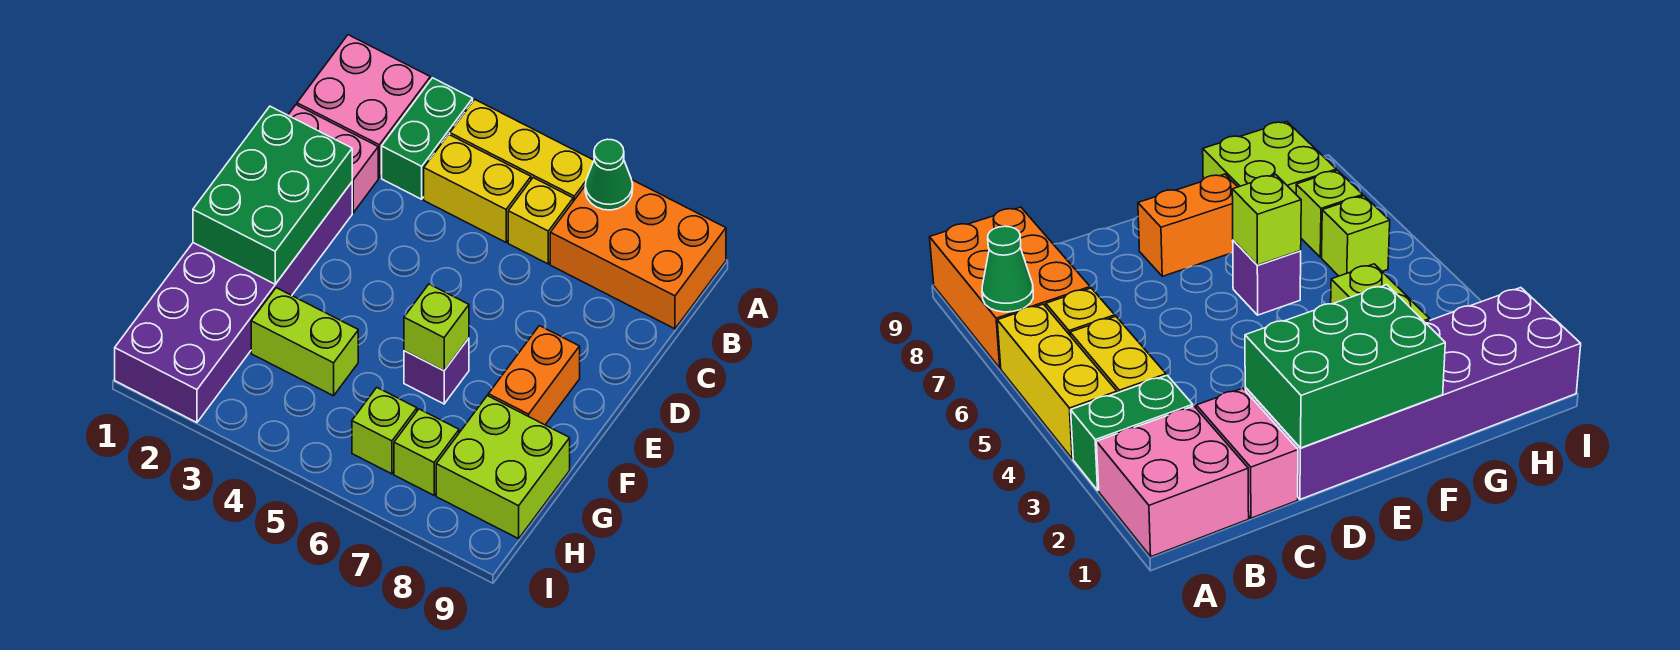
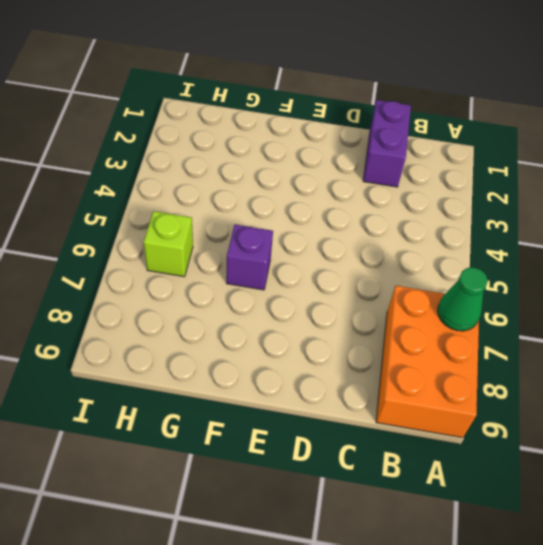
purple brick C1:C2 level 1 -> pink brick C1:C2 level 1
none -> pink brick A1:B2 level 1
none -> green brick A3:B3 level 1
none -> yellow brick A4:A6 level 1

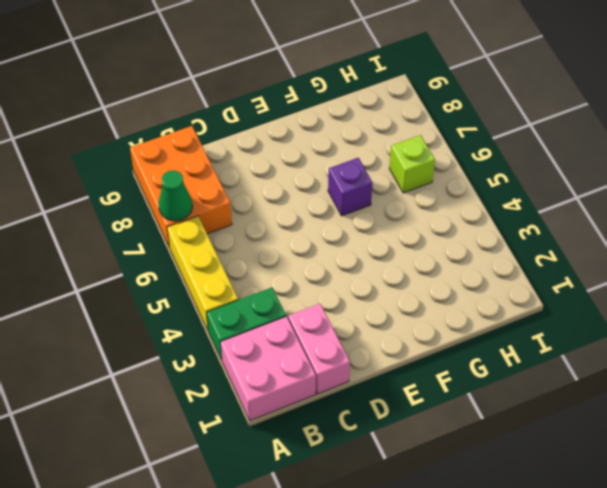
none -> yellow brick B4:B5 level 1
none -> yellow brick B6 level 1
none -> purple brick D1:I2 level 1

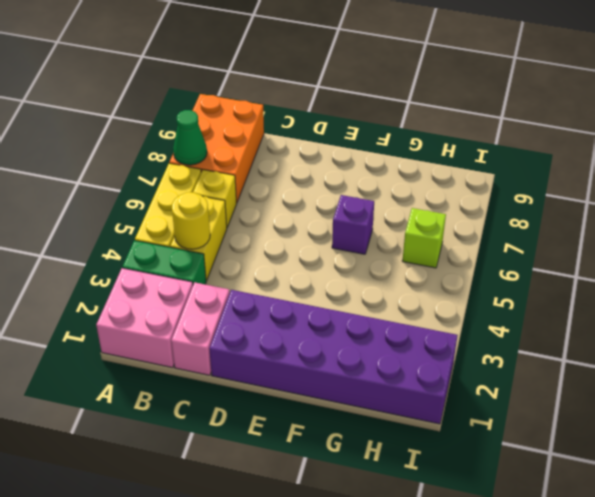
yellow round brick B4 level 2 -> none
none -> orange brick E8:F8 level 1
none -> lime brick G3:G4 level 1
none -> lime brick G8:H9 level 1

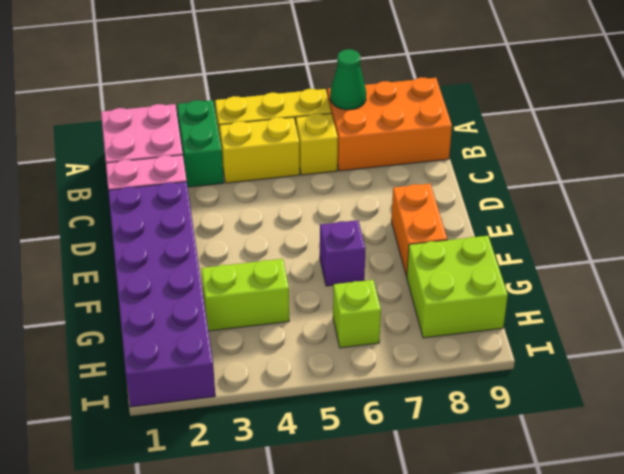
none -> lime brick H7 level 1
none -> green brick D1:F2 level 2
none -> lime brick F6 level 2

